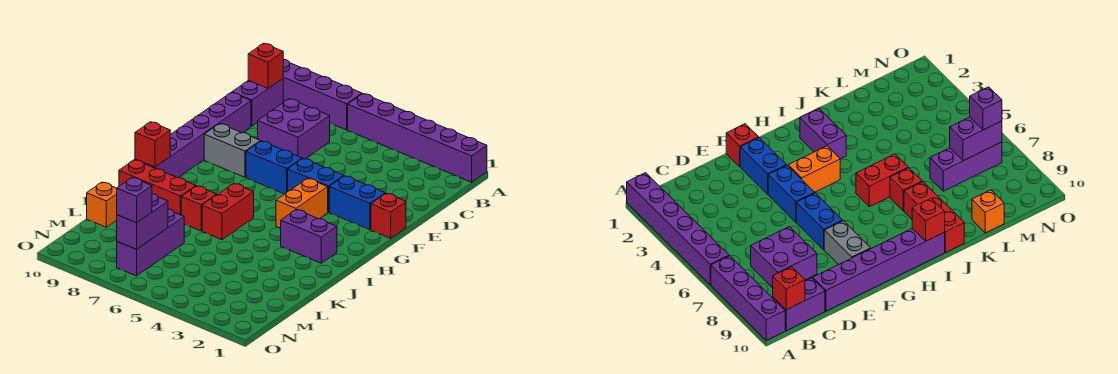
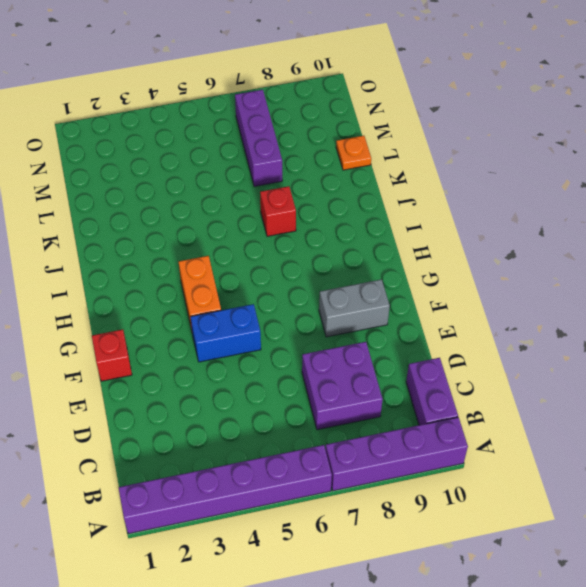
orange plate L10 level 1 -> orange brick L10 level 1
none -> purple brick D10:I10 level 1
none -> blue brick F2:F3 level 1
none -> blue brick F6:F7 level 1

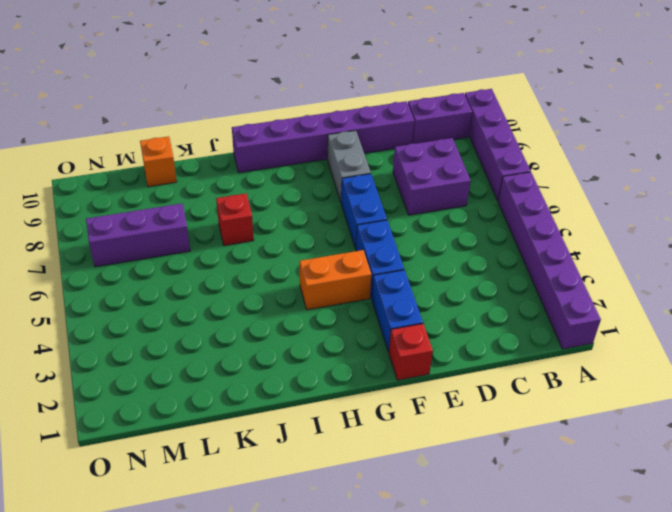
none -> purple brick I2:I3 level 1
none -> red brick I6:J6 level 1
none -> red brick J8:J10 level 1

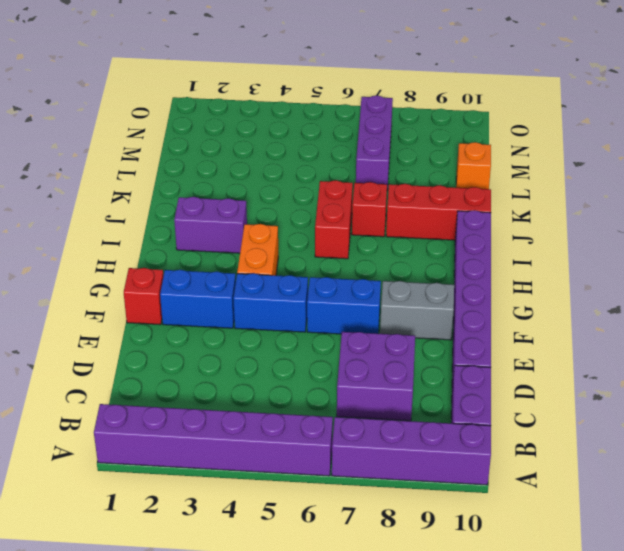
none -> red brick B10 level 2
none -> red brick I10 level 2
none -> purple brick M7:N7 level 2

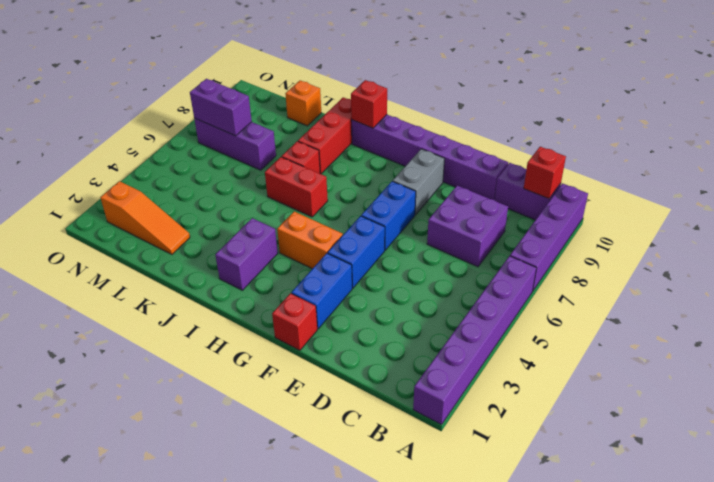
orange slope L2:N2 level 1 top N -> none
none -> purple brick N7 level 3

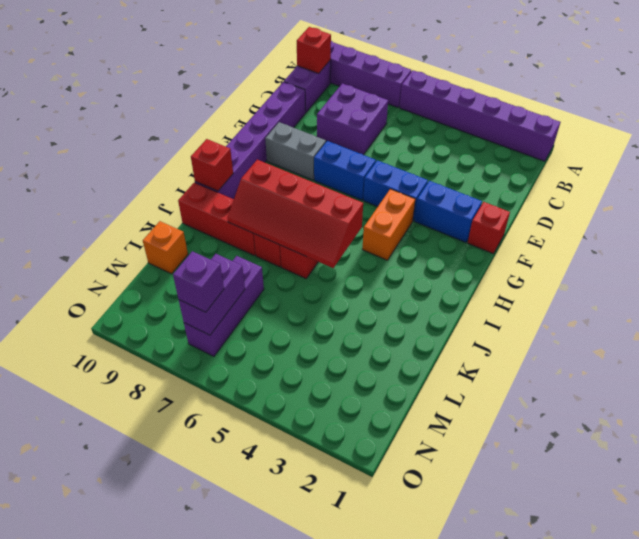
red slope I5:J8 level 2 top I -> none
none -> purple brick I2:I3 level 1

